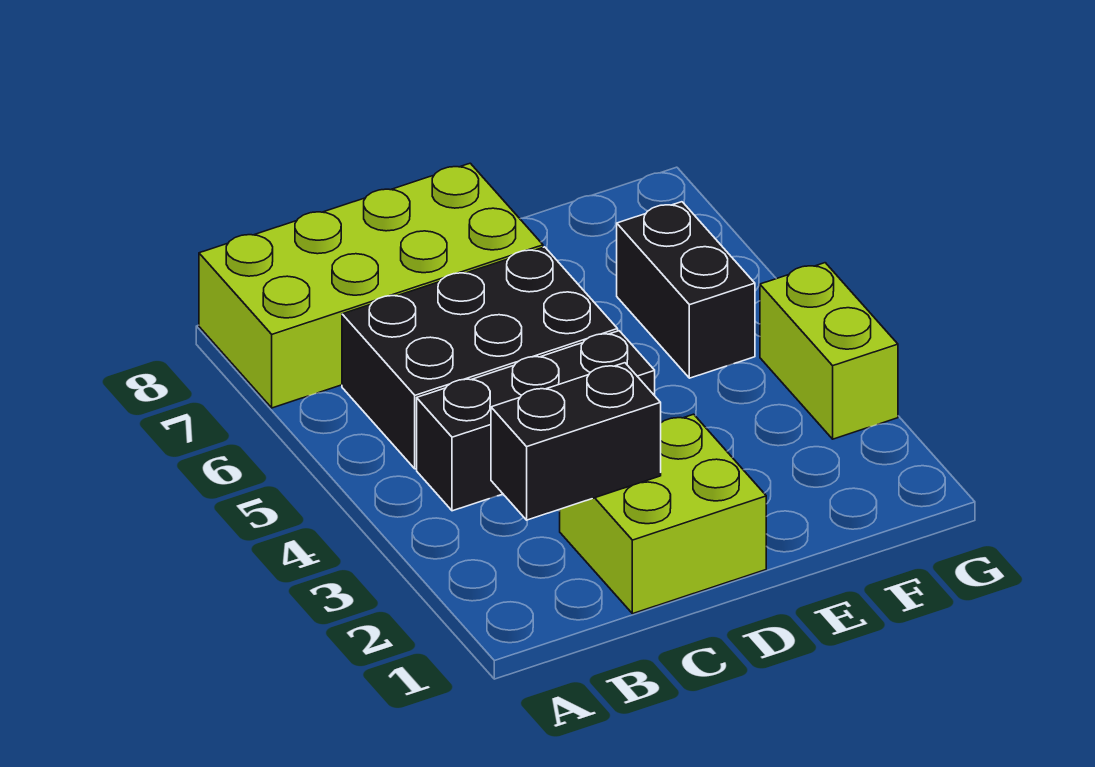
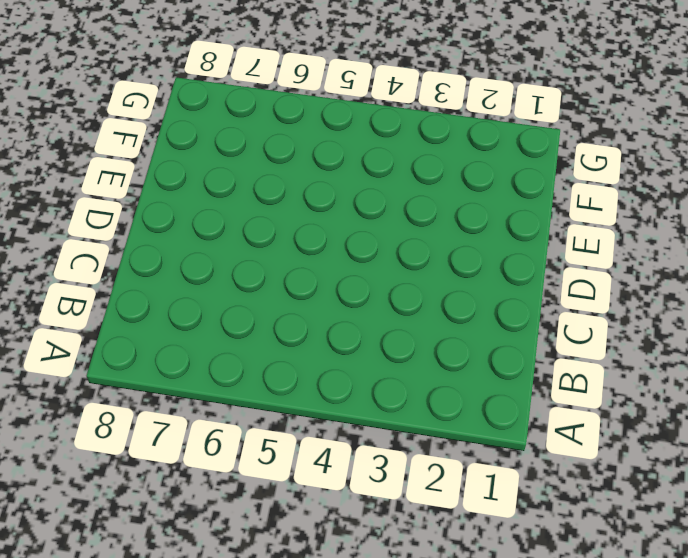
none -> lime brick A7:D8 level 1
none -> black brick B4:D4 level 1

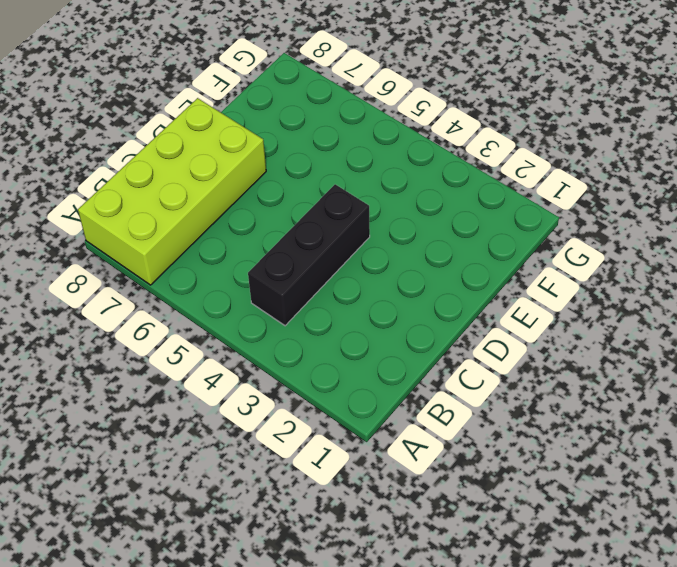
none -> black brick B5:D6 level 1
none -> lime brick C1:D2 level 1

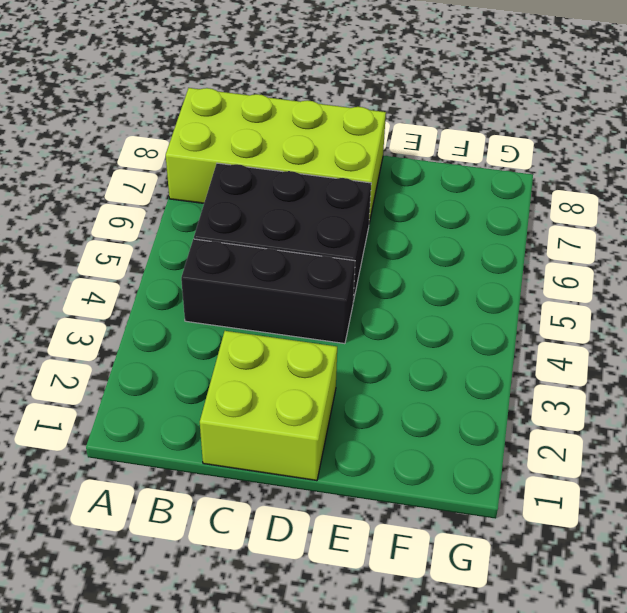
none -> black brick F5:F6 level 1
none -> lime brick G3:G4 level 1

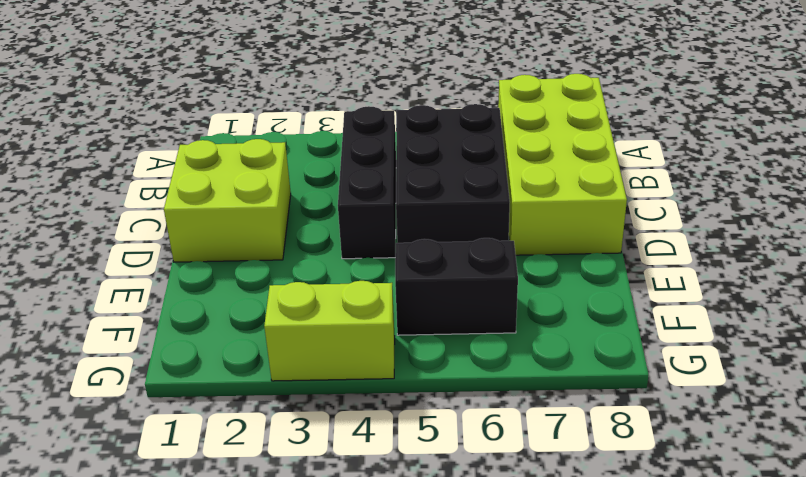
none -> black brick B2:C2 level 2

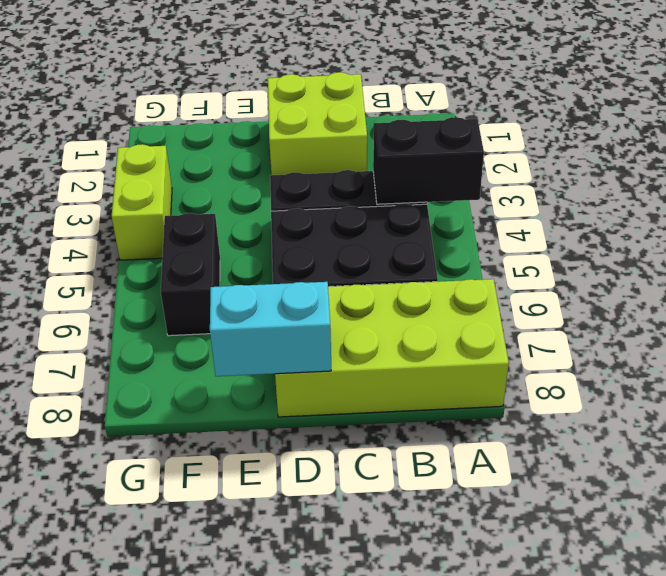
black brick A4:B4 level 2 -> black brick B2:C2 level 2
cyan brick D8:E8 level 2 -> none

